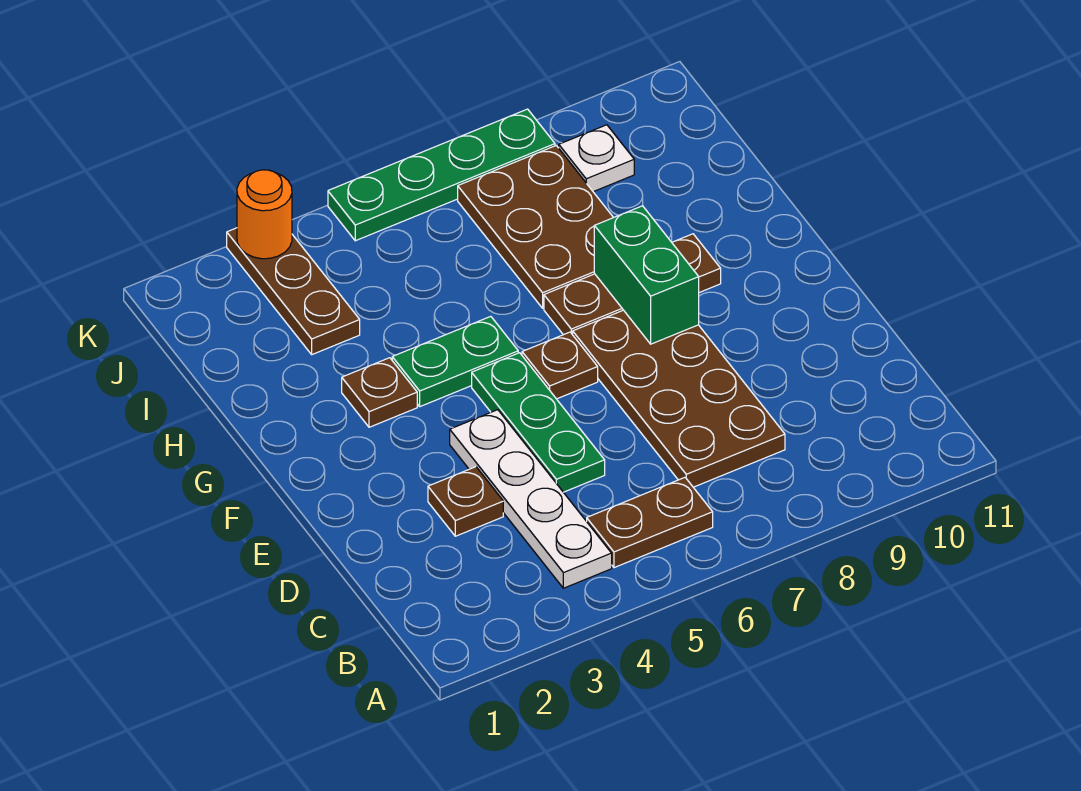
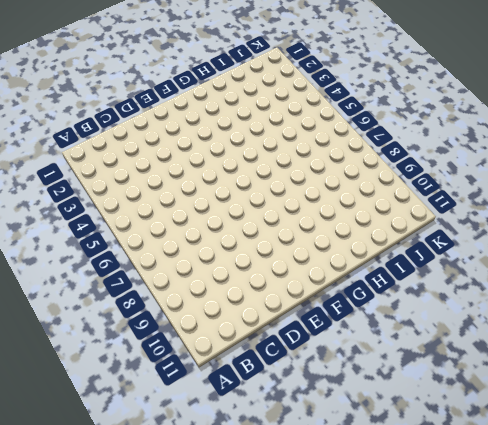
none -> white plate B4:E4 level 1
none -> brown plate B5:B6 level 1
none -> brown plate C7:F8 level 1

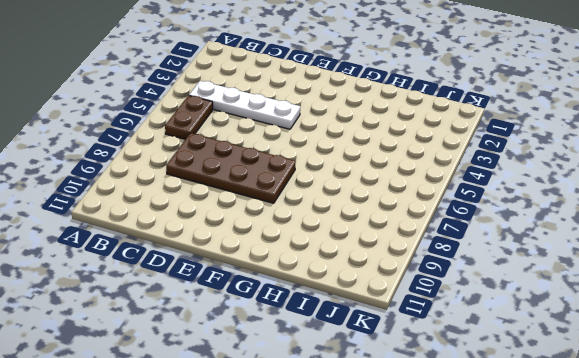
none -> brown plate D3 level 1
none -> green plate D5:F5 level 1
none -> brown plate F6 level 1

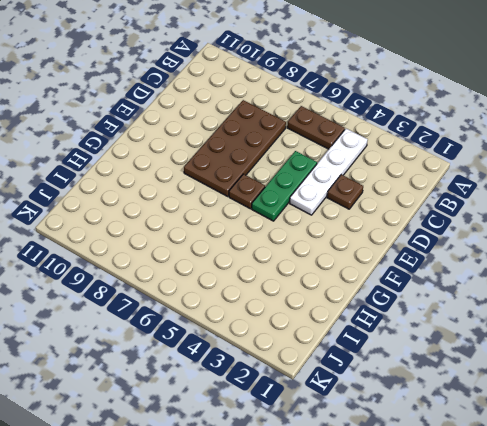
none -> brown plate G3 level 1
none -> green plate G4:G5 level 1
none -> brown plate G7:G9 level 1

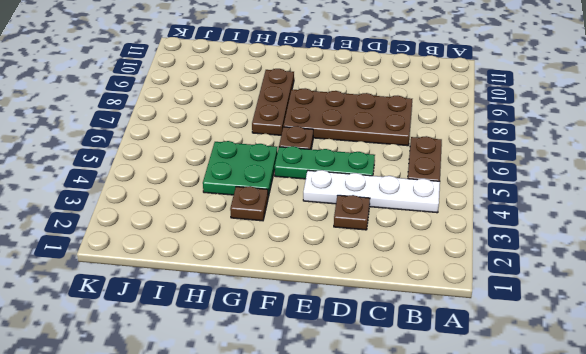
green plate G4:H5 level 1 -> green plate G4:G5 level 1
none -> brown plate H7:J8 level 1
none -> brown plate I3:K3 level 1
none -> white plate J9 level 1

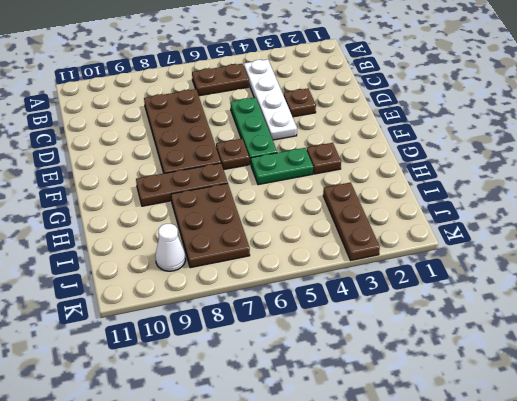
white cone J9 level 1 -> white plate J9 level 1
none -> green plate K5:K8 level 1
none -> green brick F8:G8 level 2
none -> orange round brick K3 level 2

